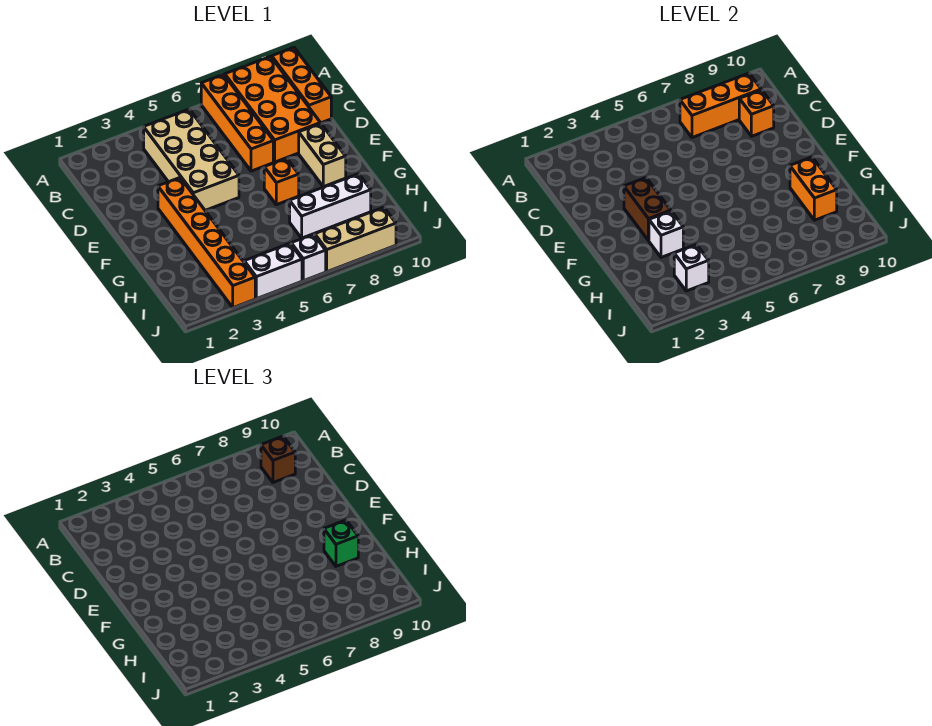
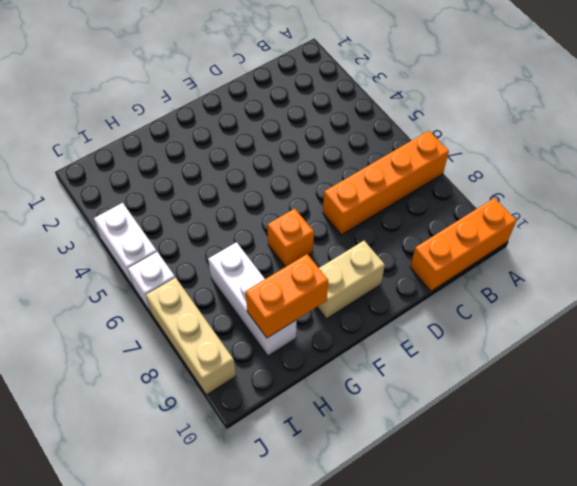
none -> orange brick A8:D9 level 1
none -> tan brick B4:E5 level 1
none -> orange brick E3:J3 level 1

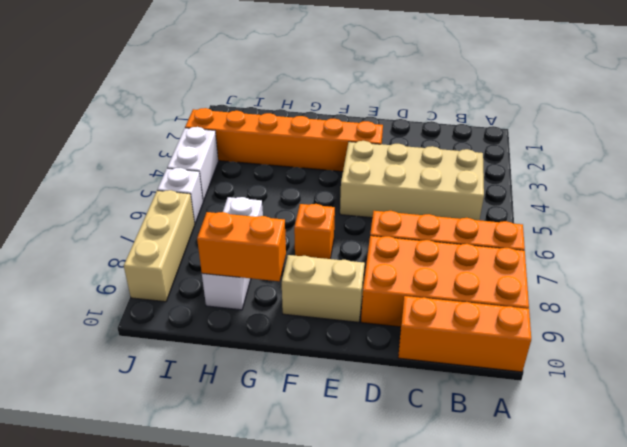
none -> orange brick B7:B9 level 2
none -> orange brick C9 level 2
none -> brown brick E3:F3 level 2

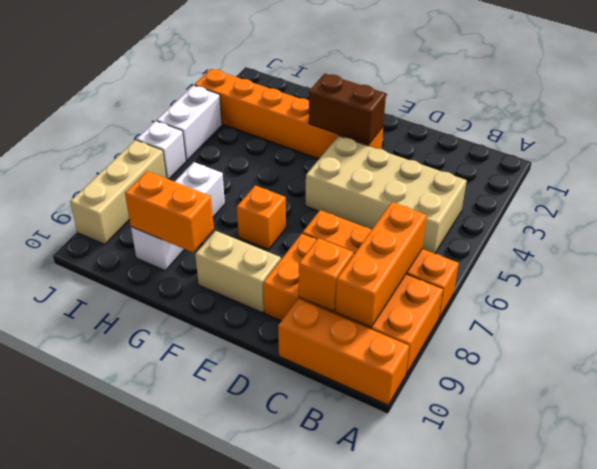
none -> white brick G3 level 2
none -> white brick I3 level 2
none -> brown brick B9 level 3

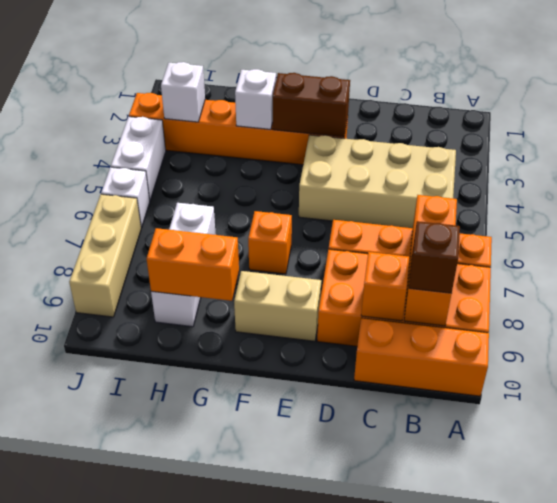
none -> green brick G9 level 3

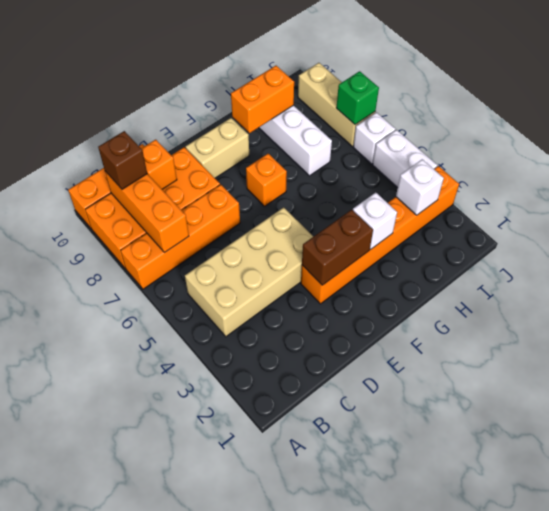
green brick J7 level 2 -> green brick G9 level 3

